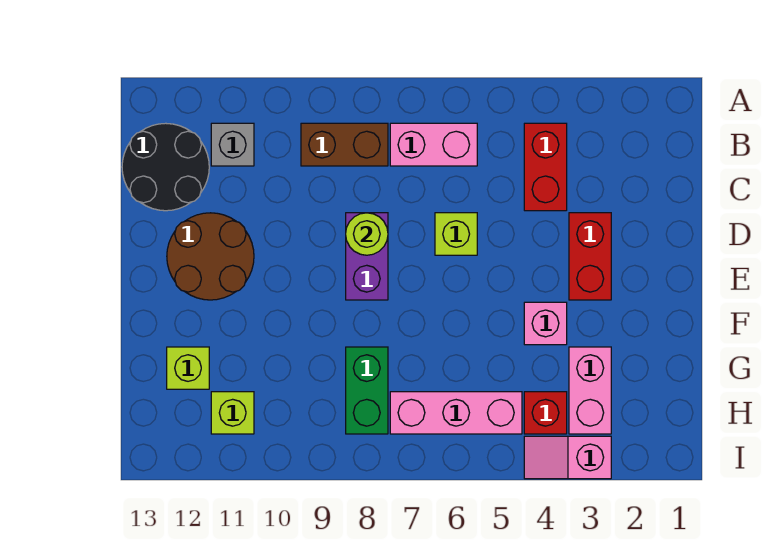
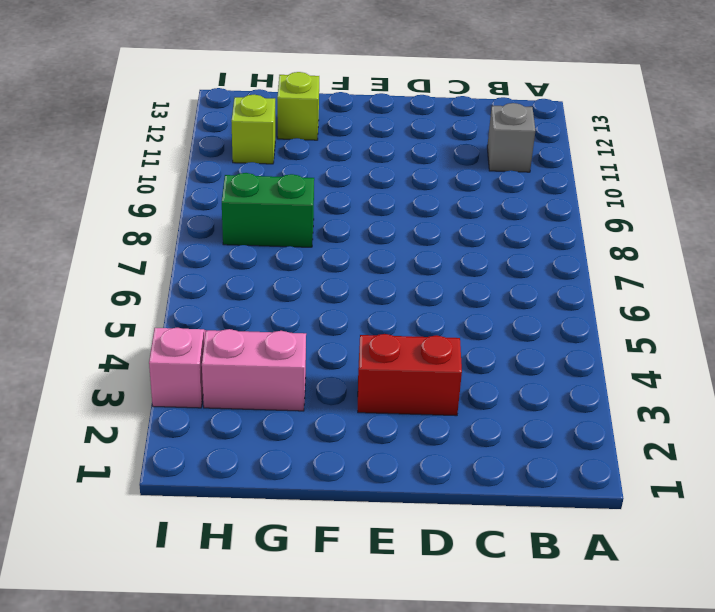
none -> red brick B4:C4 level 1
none -> pink brick B6:B7 level 1
none -> brown brick B8:B9 level 1

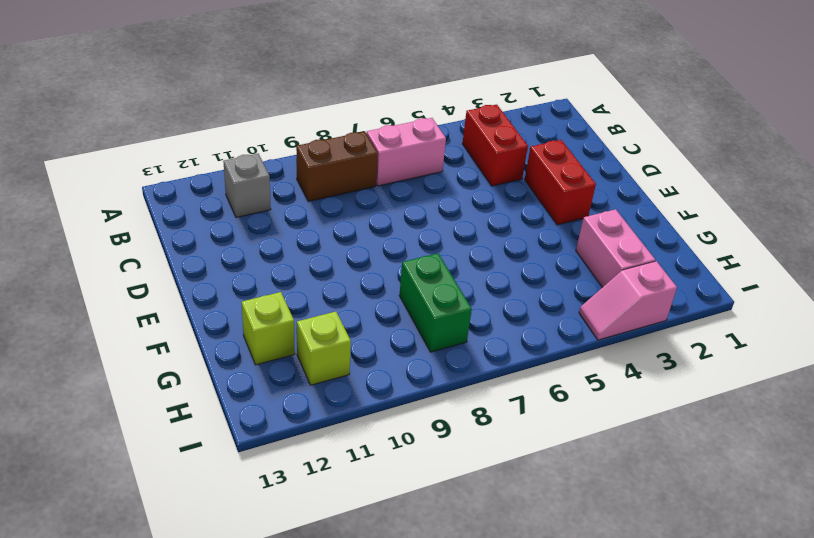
none -> black round brick B12:C13 level 1
none -> lime brick D6 level 1
none -> purple brick D8:E8 level 1

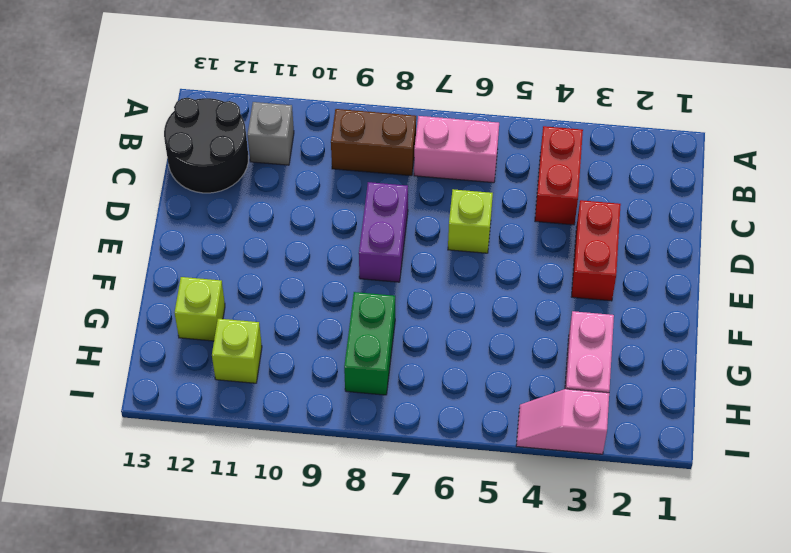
none -> brown round brick D11:E12 level 1
none -> pink brick F4 level 1
none -> red brick H4 level 1

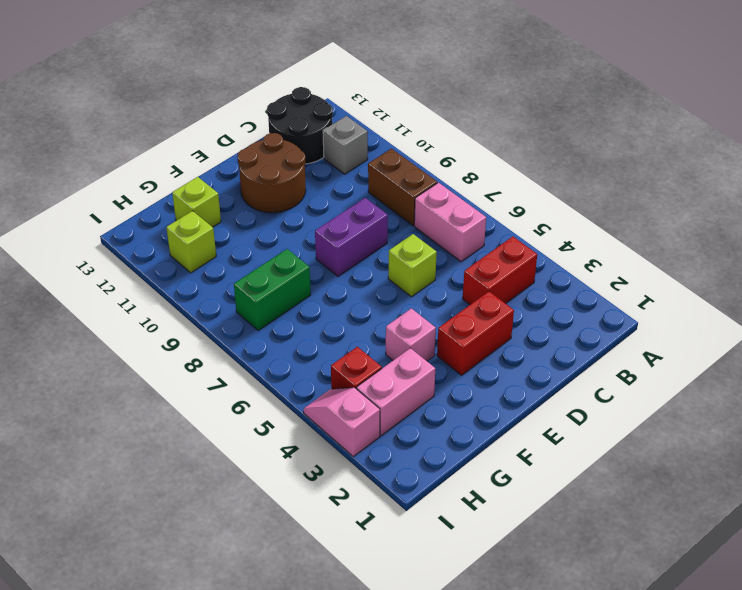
none -> pink brick H5:H7 level 1
none -> lime round brick D8 level 2

